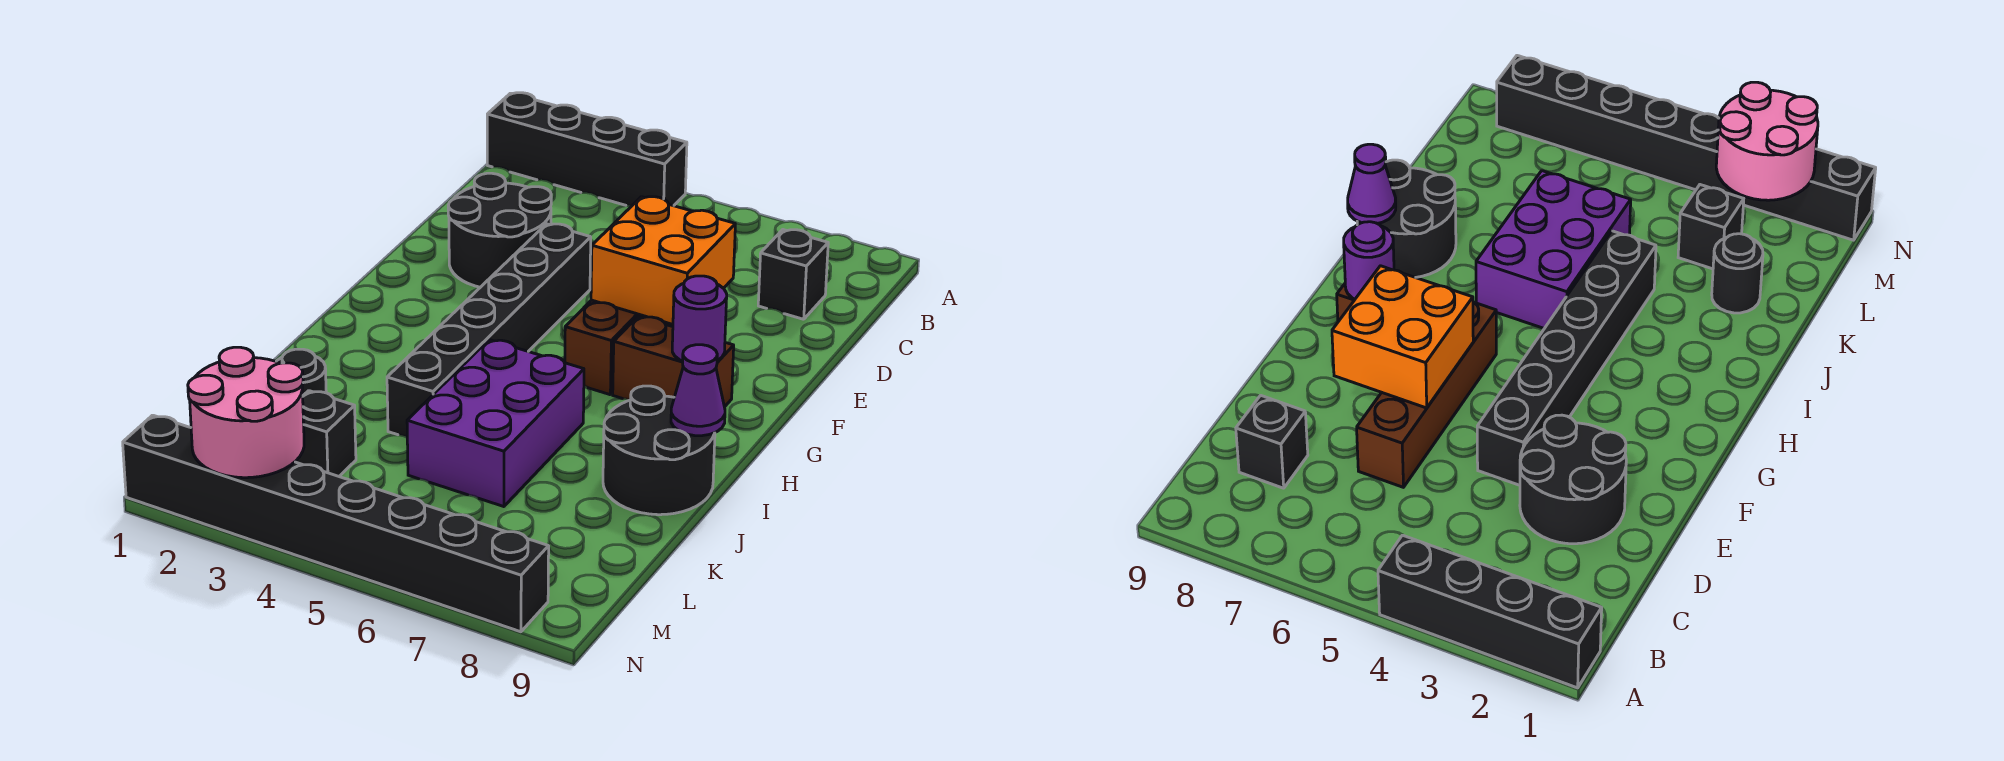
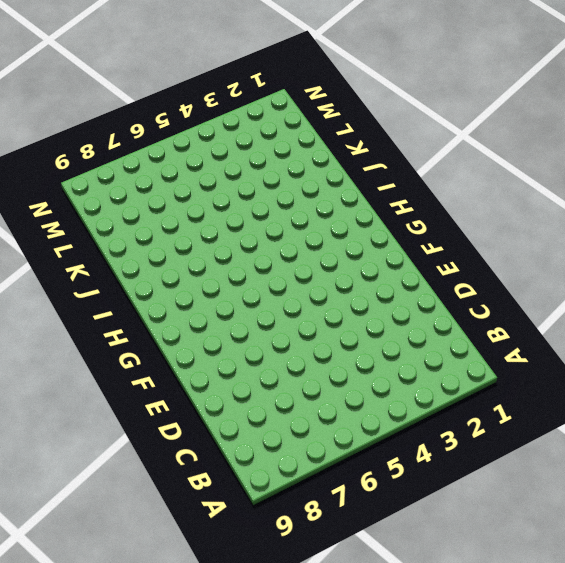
none -> black brick A1:A4 level 1
none -> black brick C8 level 1
none -> black round brick D2:E3 level 1

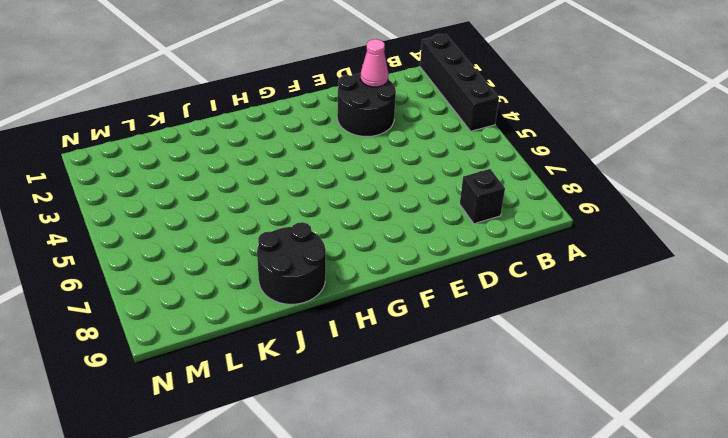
pink cone D2 level 2 -> none
none -> brown brick D6:G6 level 1
none -> black brick E4:J4 level 1
none -> brown brick G7:G8 level 1

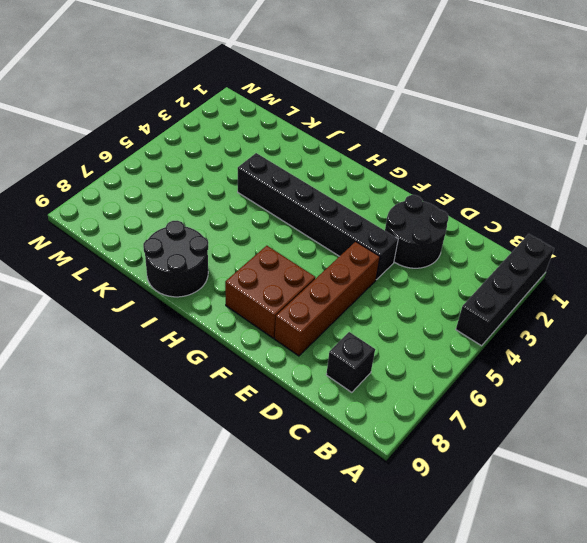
brown brick E5:E8 level 1 -> brown brick D6:G6 level 1
brown brick F7:G8 level 1 -> brown brick G7:G8 level 1
none -> purple brick I5:K6 level 1
none -> black round brick K2 level 1
none -> black brick L3 level 1

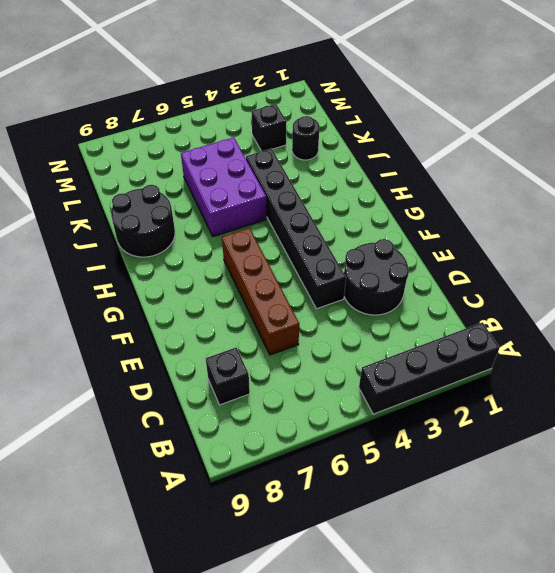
none -> brown brick G7:G8 level 1
none -> black brick N1:N8 level 1
none -> orange brick E6:F7 level 2

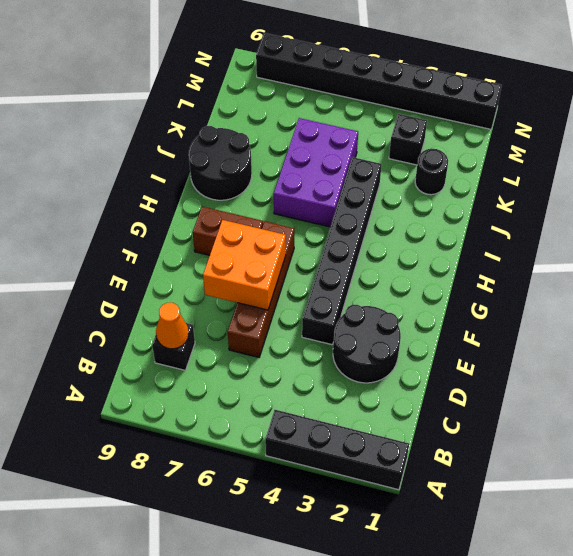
orange cone C8 level 2 -> none
none -> purple round brick G8 level 2
none -> purple cone I9 level 2
none -> pink round brick M2:N3 level 2

